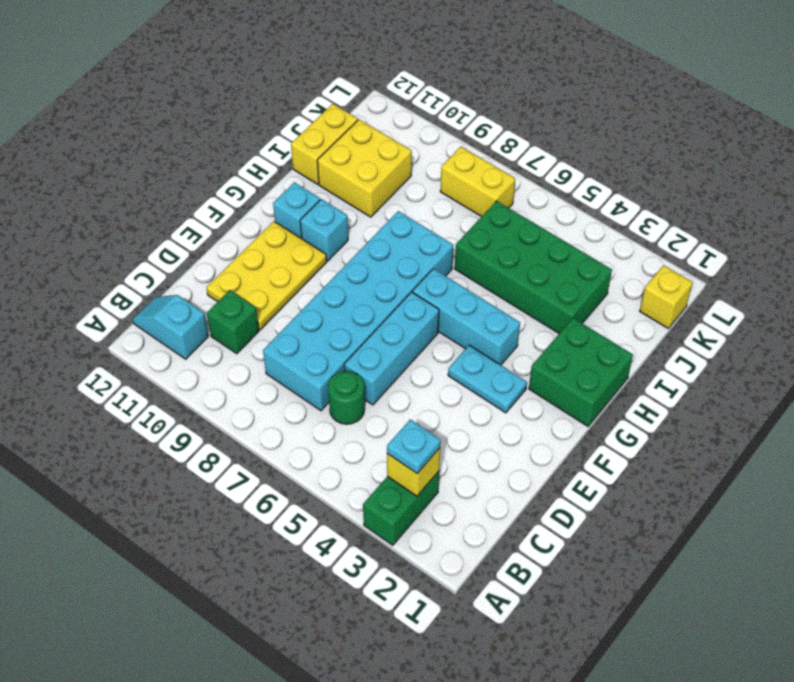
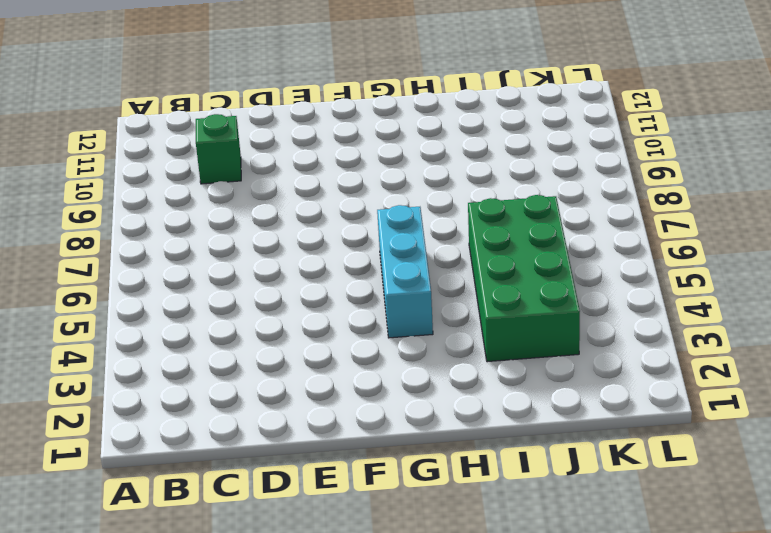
none -> green brick A3:B3 level 1
none -> cyan slope B11:B12 level 1 top 11
none -> green round brick C6 level 1

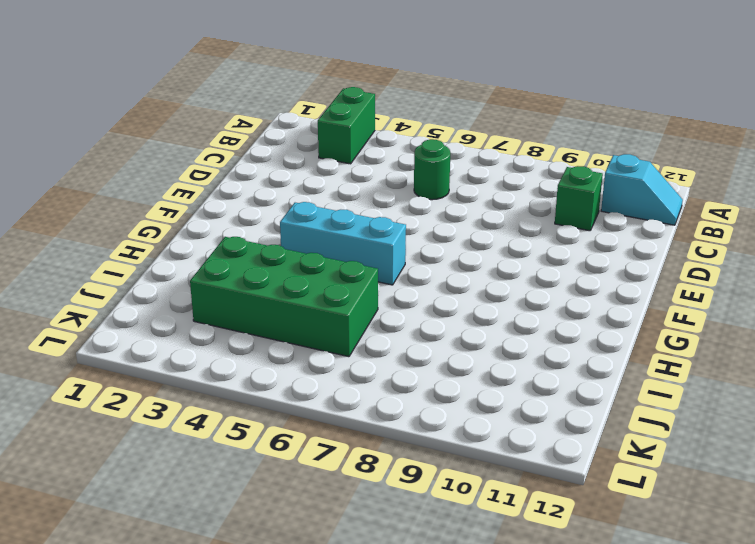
none -> cyan brick C7:H8 level 1
none -> cyan brick D6:F6 level 1
none -> yellow plate D10:F11 level 1

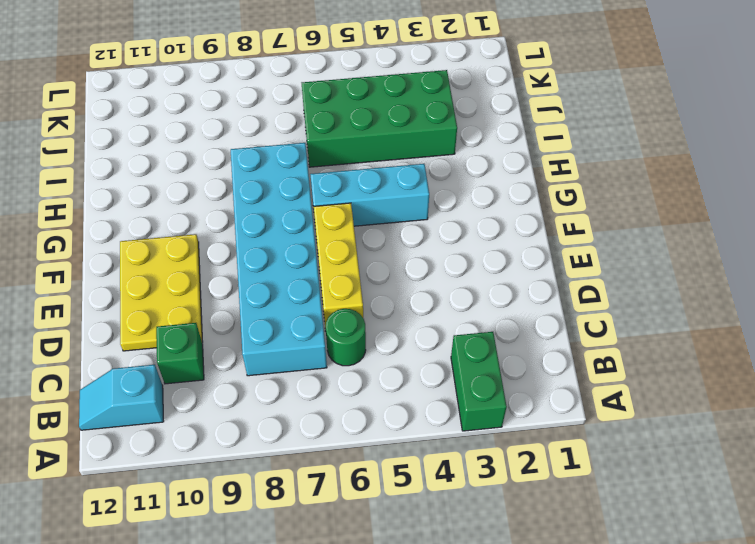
yellow brick D6:F6 level 1 -> cyan brick D6:F6 level 1
none -> cyan plate F3:F4 level 1
none -> green brick G1:H2 level 1
none -> cyan brick G10 level 1

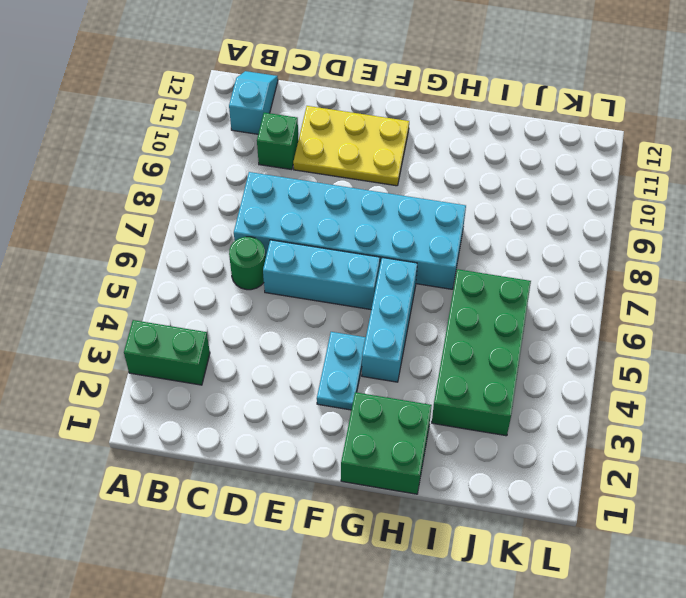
none -> cyan brick G10 level 1
none -> cyan brick G11 level 1
none -> yellow brick I10:J11 level 1

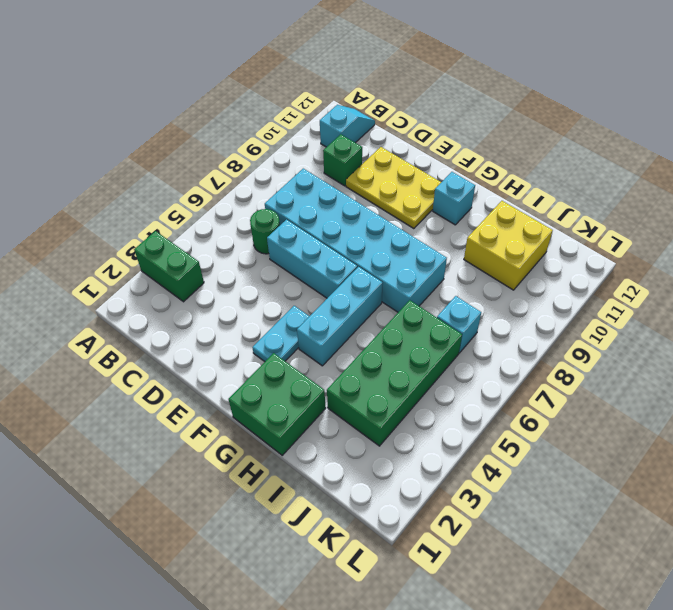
cyan brick J7 level 1 -> cyan brick G10 level 1
none -> yellow brick I12:J12 level 1
none -> yellow brick K1 level 1
none -> yellow brick K7:K8 level 1

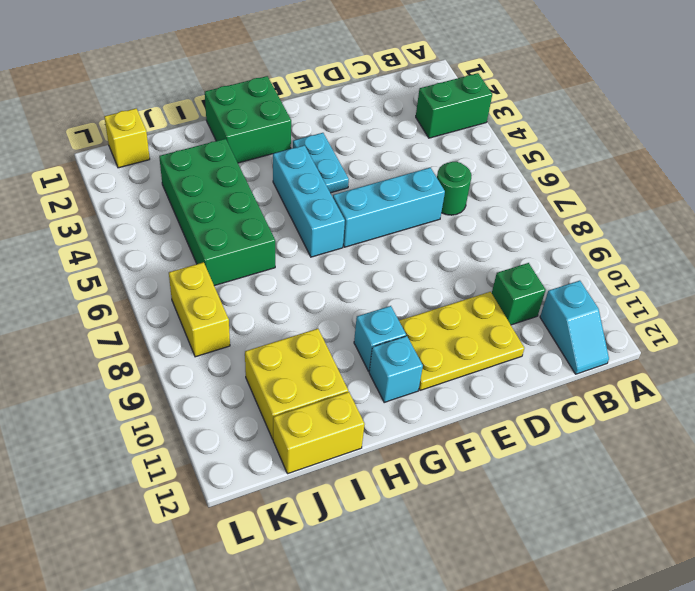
none -> cyan brick C7:H8 level 1
none -> yellow brick B3 level 2
none -> cyan plate B3 level 3

